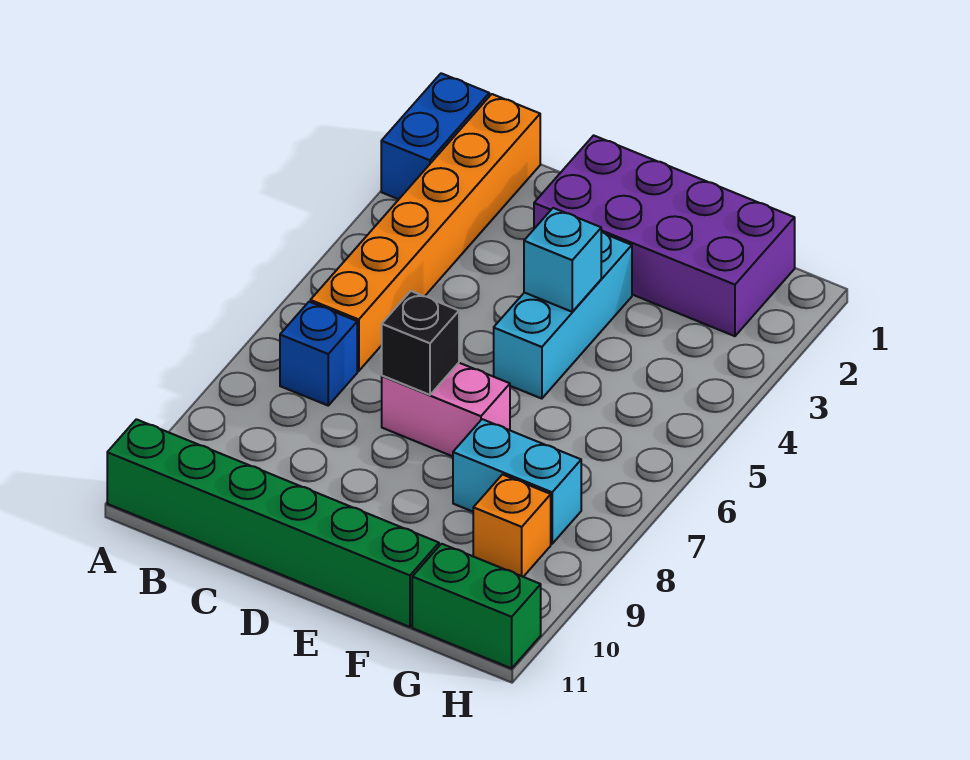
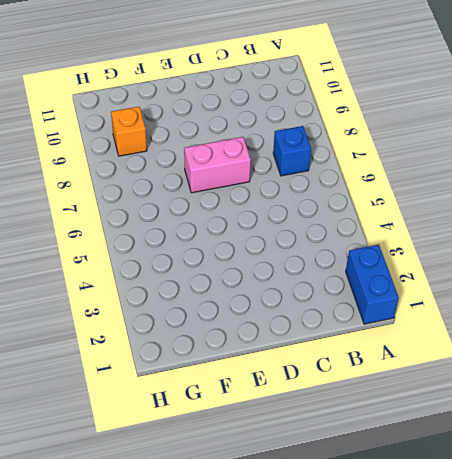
none -> green brick A11:F11 level 1
none -> orange brick B1:B6 level 1
none -> purple brick D1:G2 level 1

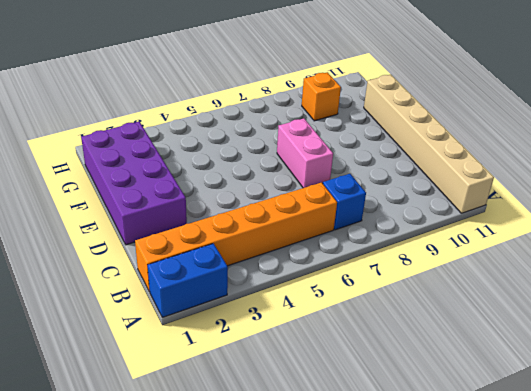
tan brick A11:F11 level 1 -> green brick A11:F11 level 1
none -> cyan brick E3:E5 level 1
none -> cyan brick F8:G8 level 1
none -> green brick G11:H11 level 1

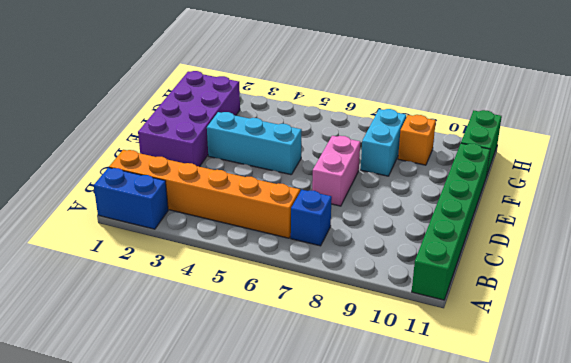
none -> black brick D7 level 2
none -> cyan brick E4 level 2

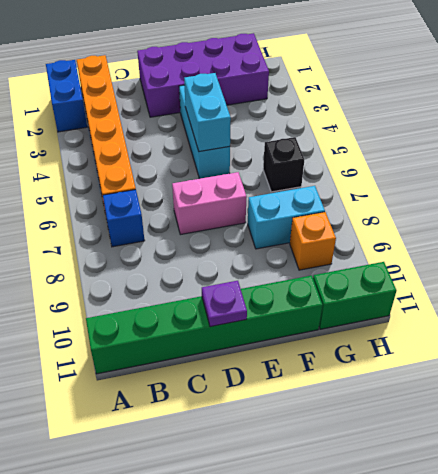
purple plate D11 level 2 -> none
cyan brick E4:E5 level 2 -> cyan brick E4 level 2
black brick G6 level 1 -> black brick D7 level 2

